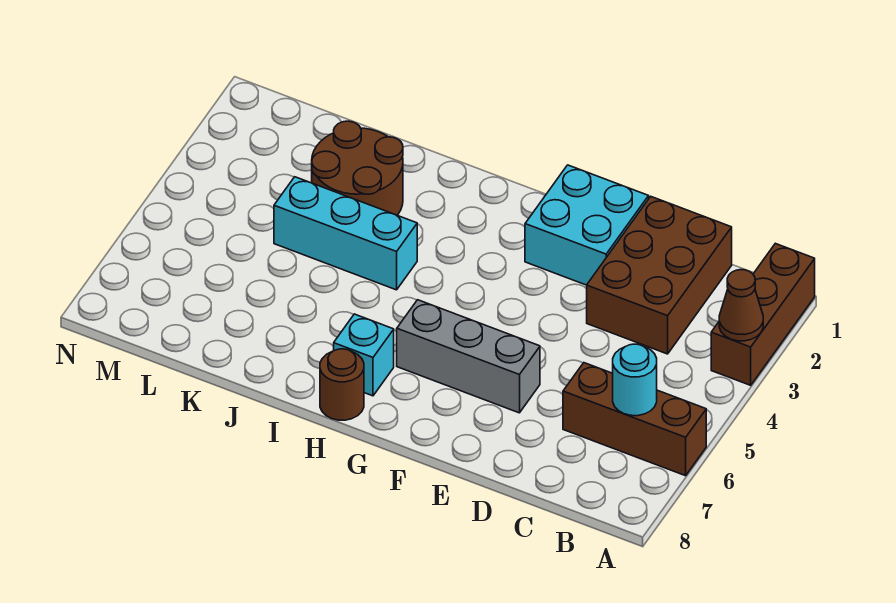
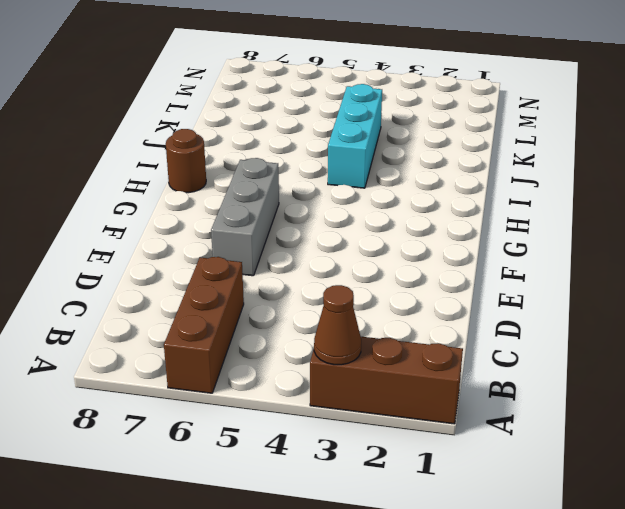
none -> brown brick C1:D3 level 1
none -> cyan brick E1:F2 level 1

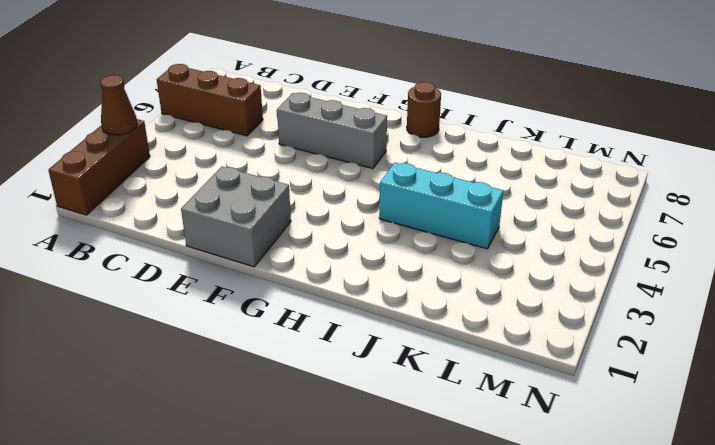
grey brick E1:F2 level 1 -> cyan brick E1:F2 level 1
none -> brown brick C1:D3 level 1
none -> cyan brick H7 level 1

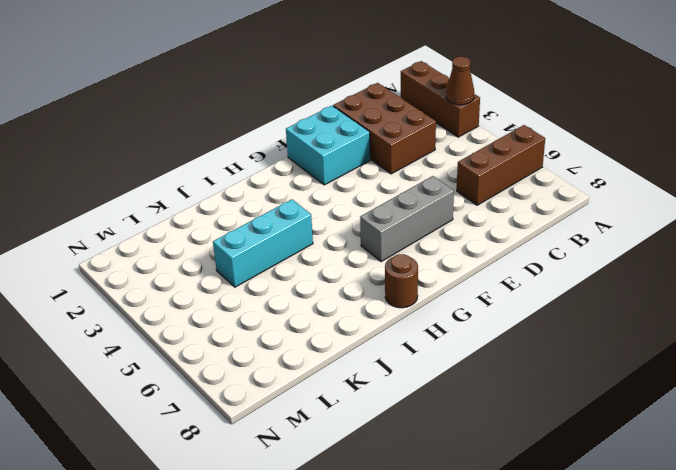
none -> cyan brick H7 level 1
none -> brown round brick J2:K3 level 1

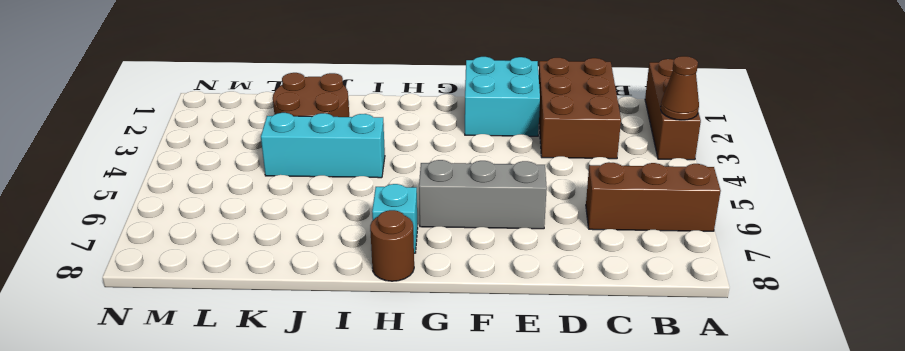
none -> cyan round brick B6 level 2

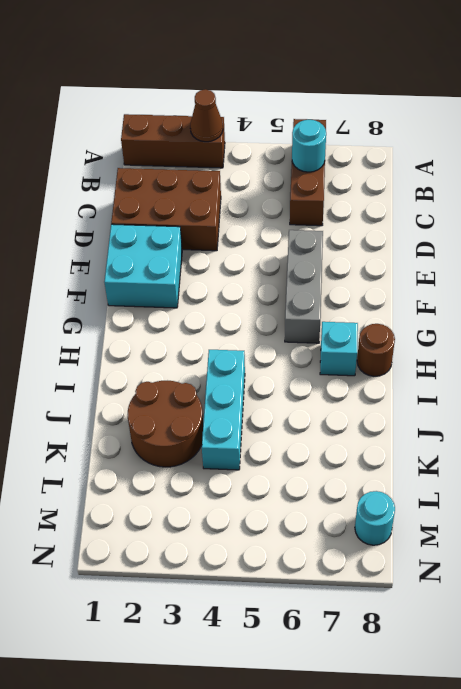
cyan round brick M8 level 1 -> none

